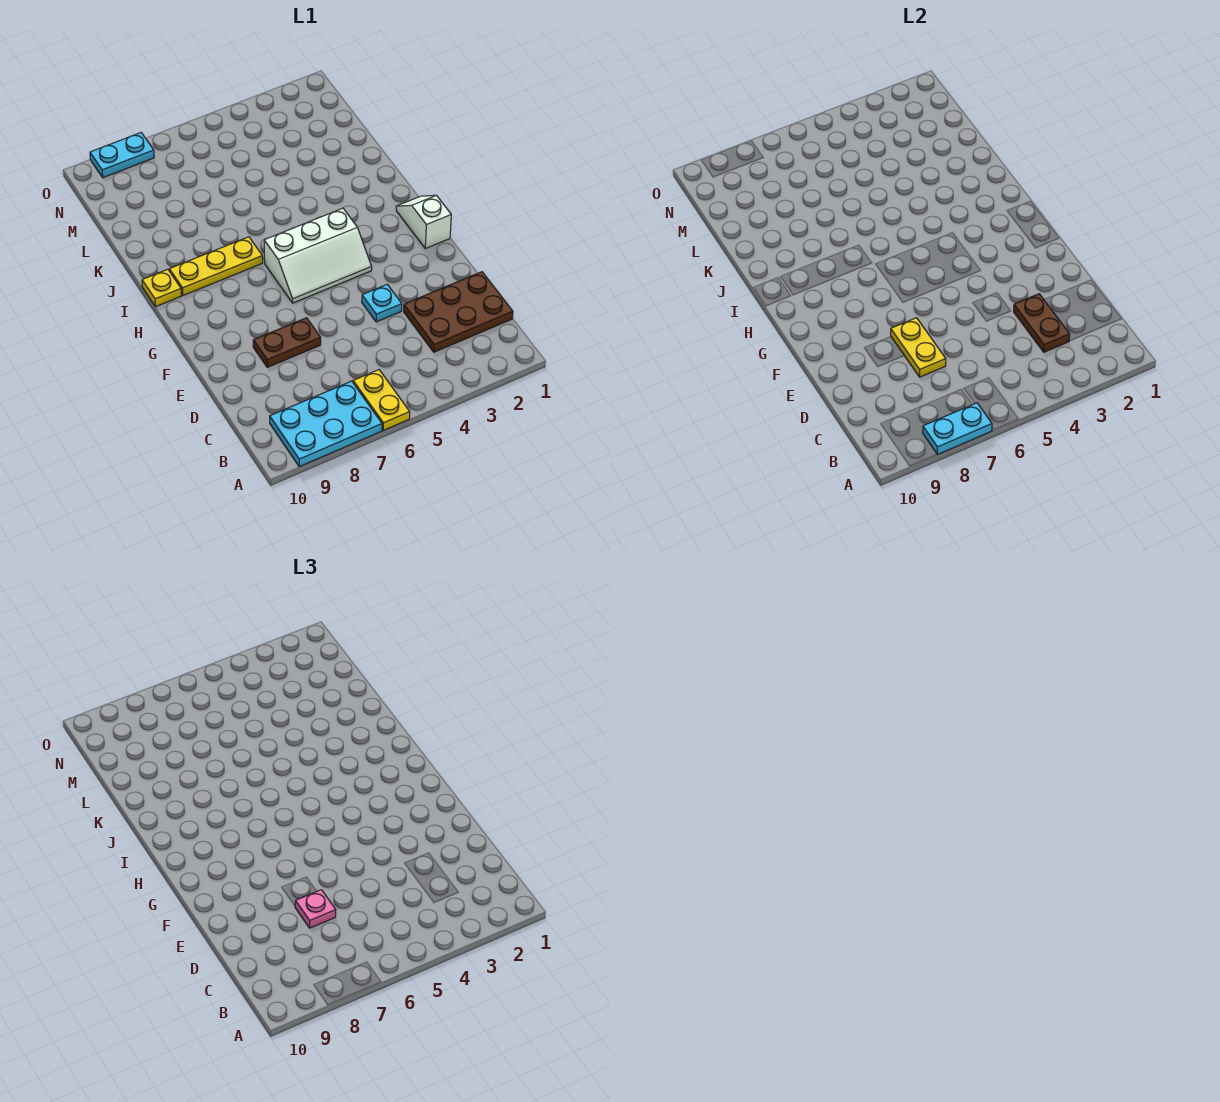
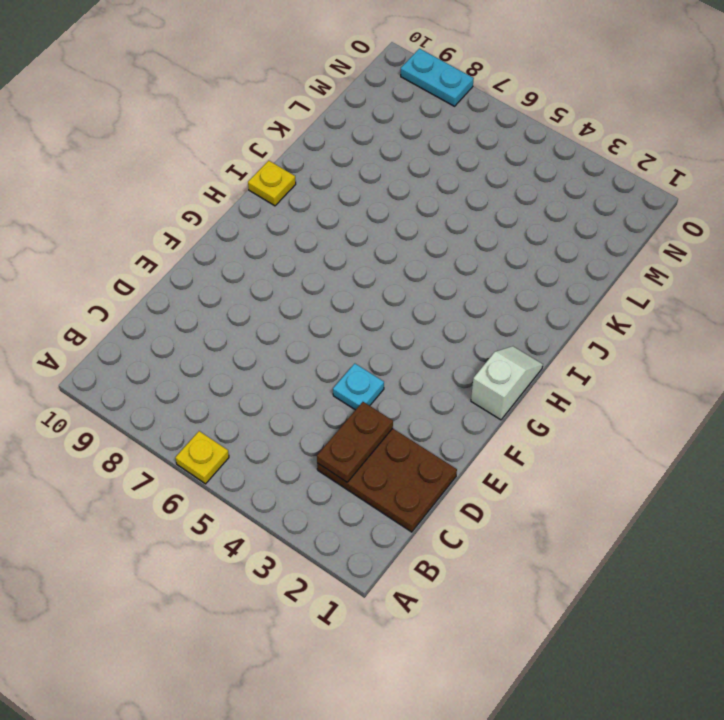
yellow plate A6 level 1 -> yellow plate A6:B6 level 1
none -> cyan plate A7:B9 level 1
none -> brown plate E7:E8 level 1
none -> white slope G4:H6 level 1 top H

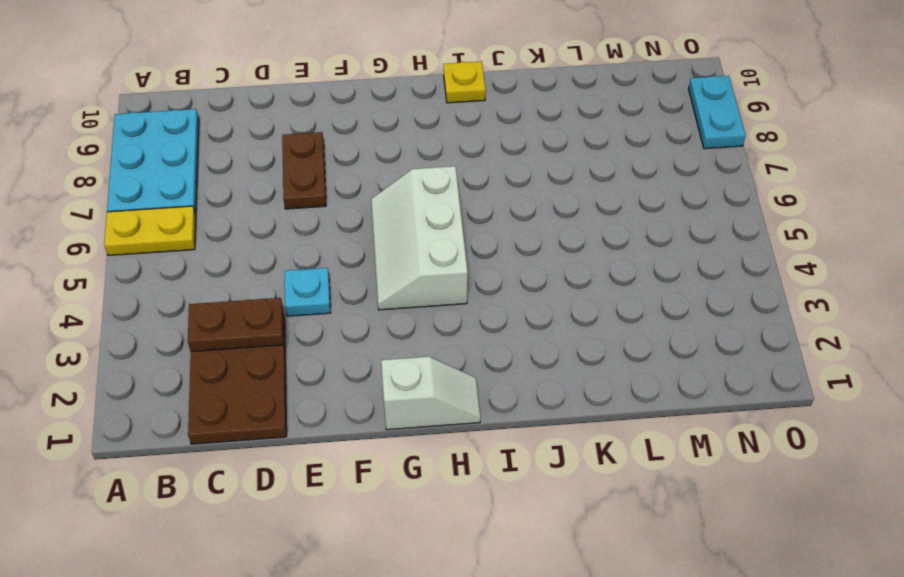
none -> yellow plate I7:I9 level 1
none -> cyan plate A7:A8 level 2
none -> yellow plate D7:E7 level 2

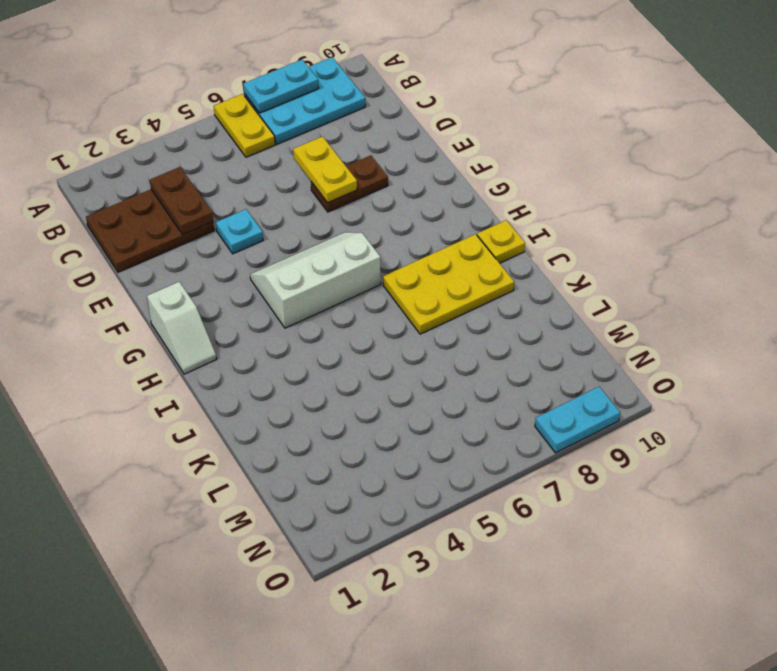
yellow plate I7:J9 level 1 -> yellow plate I7:I9 level 1
none -> pink plate D7 level 3

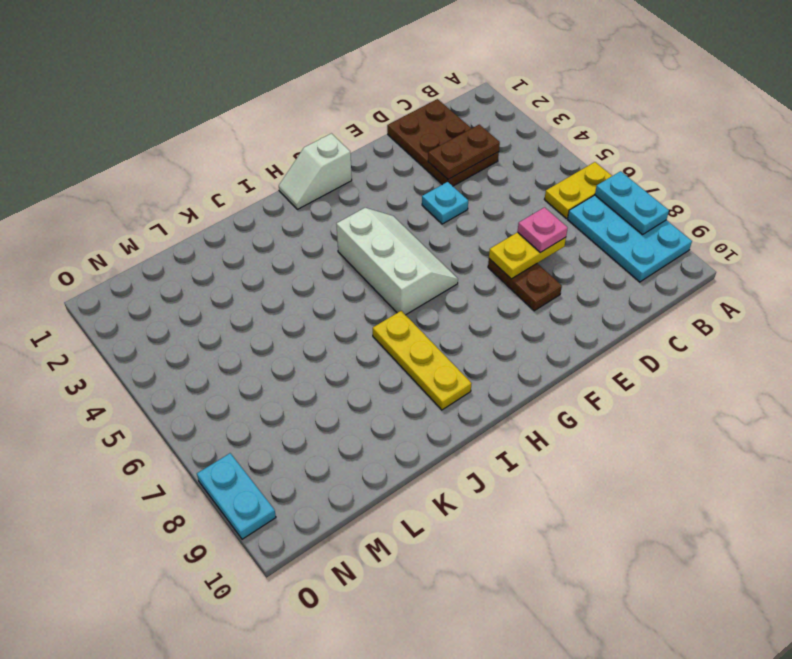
none -> yellow plate I10 level 1

